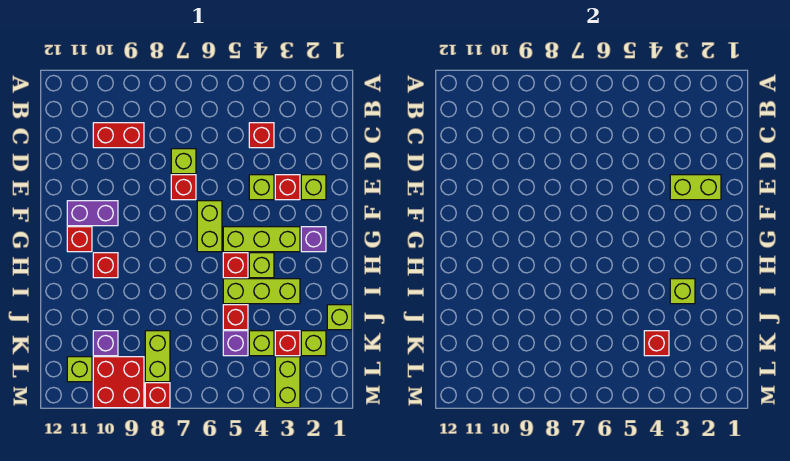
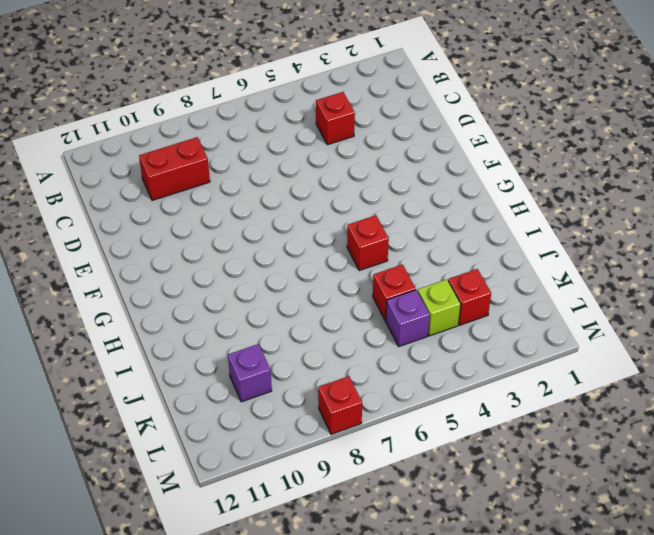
none -> lime brick D7 level 1
none -> lime brick E2 level 1
none -> red brick E3 level 1
none -> lime brick E4 level 1

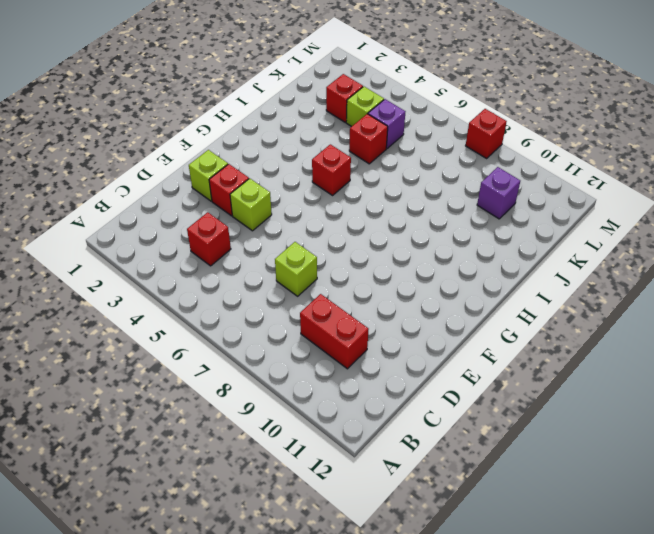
none -> red brick E7 level 1
none -> lime brick F6:G6 level 1
none -> purple brick F10:F11 level 1
none -> purple brick G2 level 1

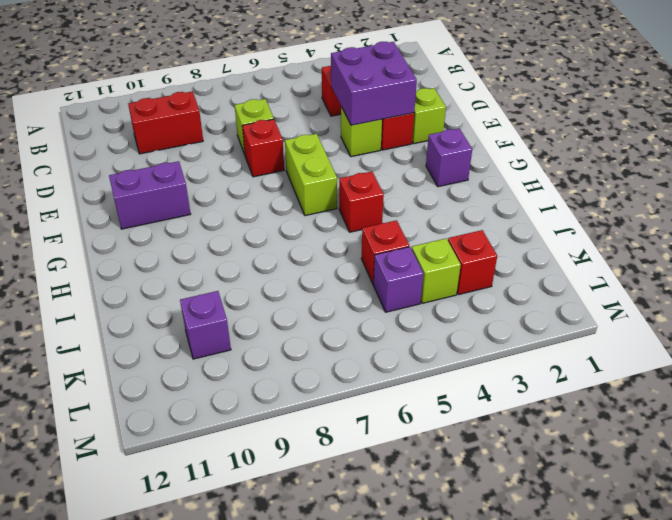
purple brick D3:E4 level 2 -> lime brick E2:E3 level 2
none -> lime brick G3:G5 level 1
none -> red brick G11 level 1
none -> lime brick H4 level 1
none -> red brick H10 level 1

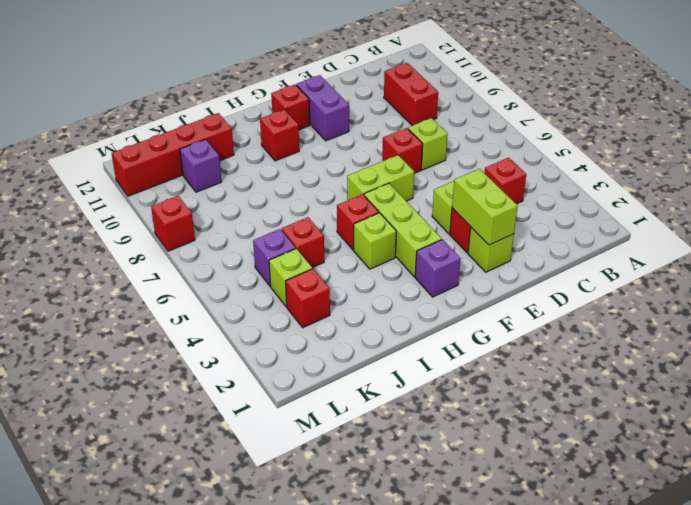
red brick J11:M11 level 1 -> lime brick L11 level 1
none -> lime brick I3:I5 level 1
none -> lime brick J1 level 1
none -> lime brick K2 level 1
none -> lime brick K8:L8 level 1

